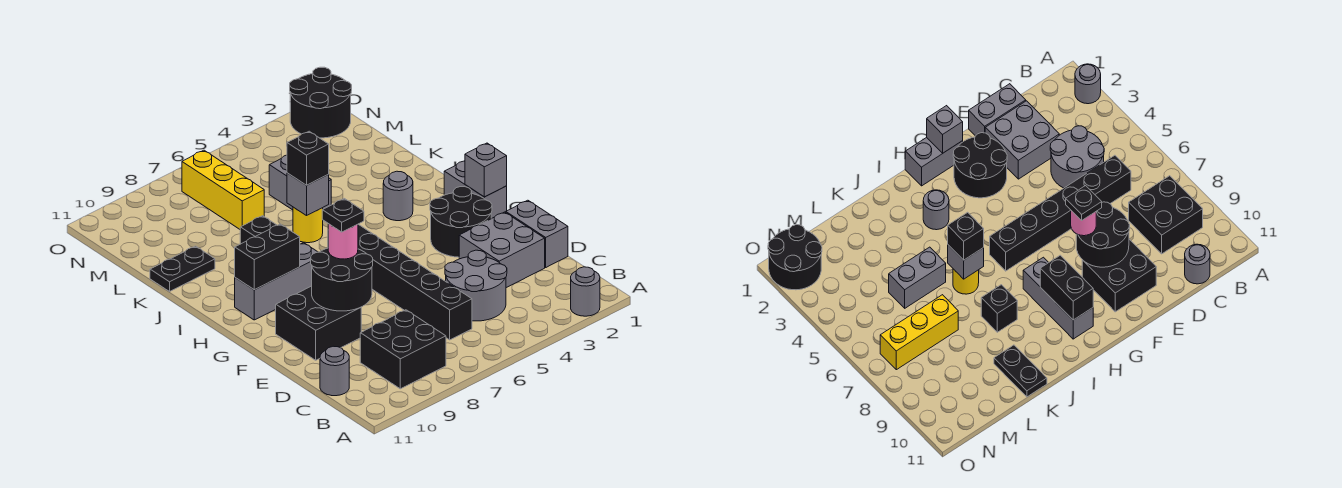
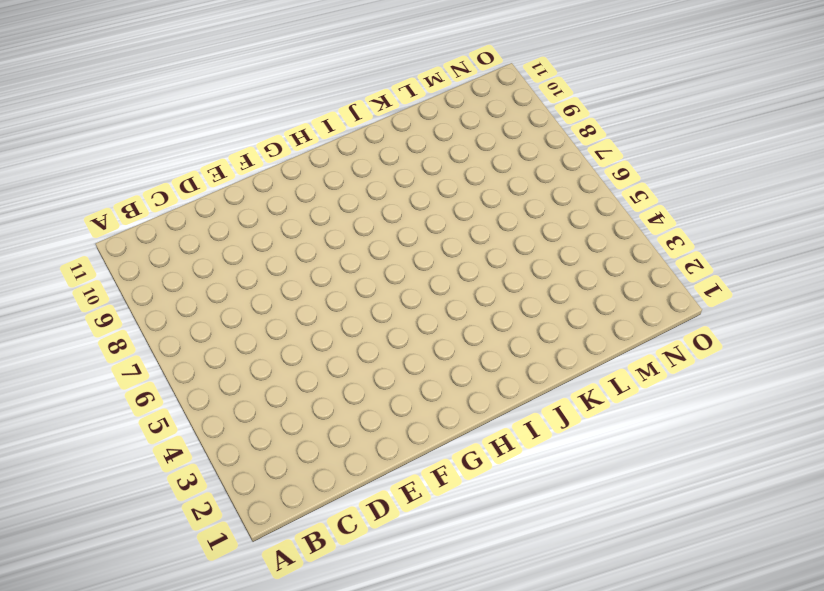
none -> grey round brick A2 level 1
none -> black brick B8:C9 level 1
none -> grey round brick C4:D5 level 1

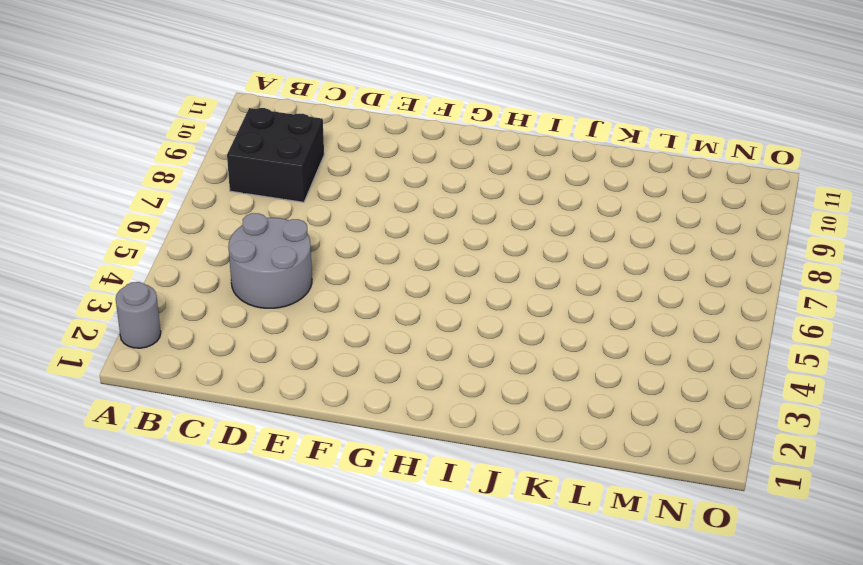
none -> black brick C6:H6 level 1
none -> grey round brick C11 level 1
none -> grey brick D1:E1 level 1

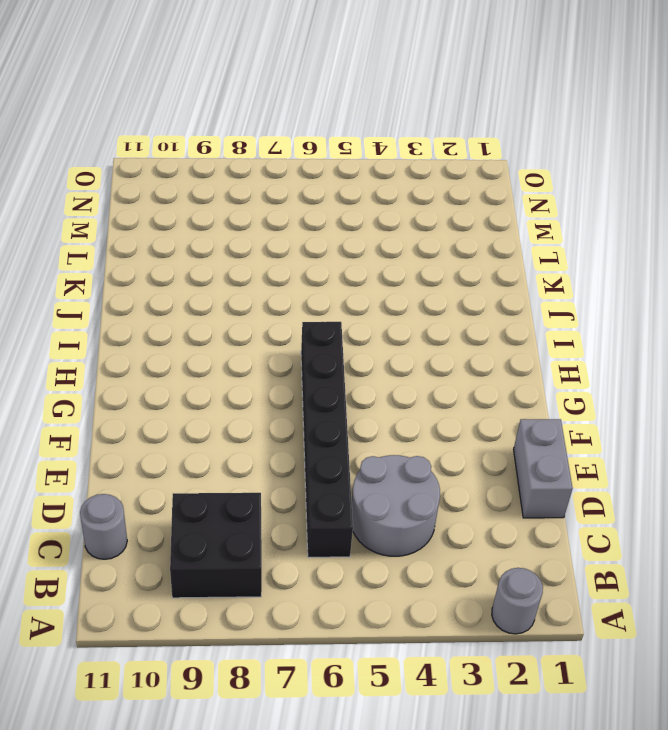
none -> grey brick D2:E3 level 1
none -> black brick E9:F10 level 1
none -> black round brick F2:G3 level 1

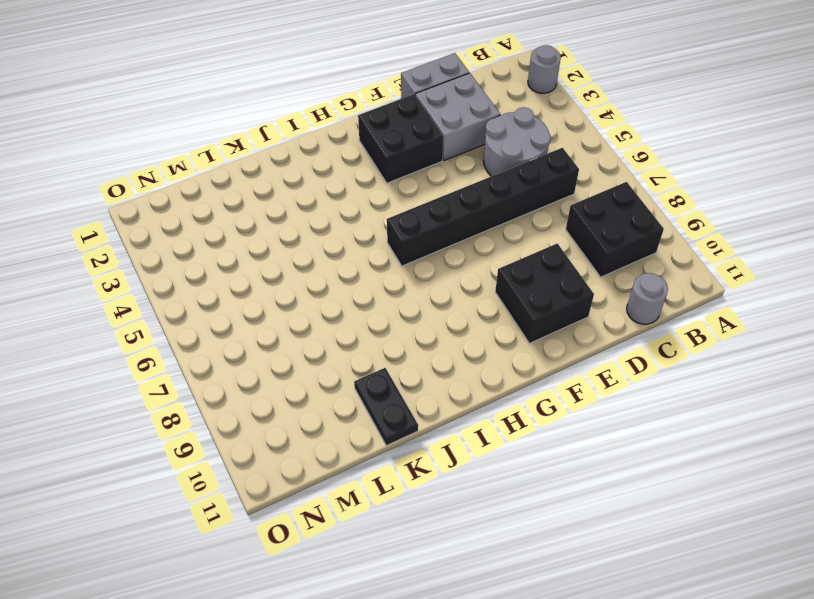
black brick F2:G3 level 1 -> black round brick F2:G3 level 1
none -> grey brick G1:H1 level 1
none -> grey brick H8:H10 level 1
none -> grey round brick I3 level 1

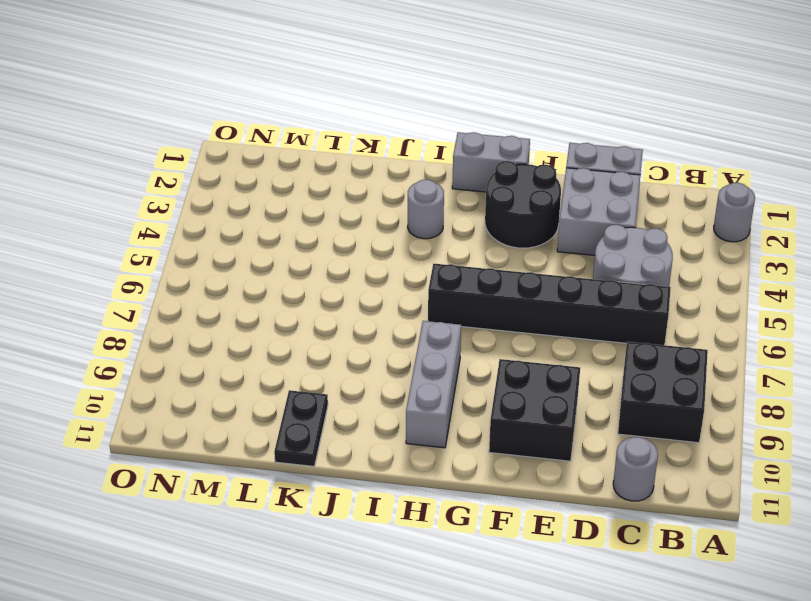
none -> yellow round brick J6 level 1
none -> black brick J8 level 1
none -> grey brick K5:L5 level 1

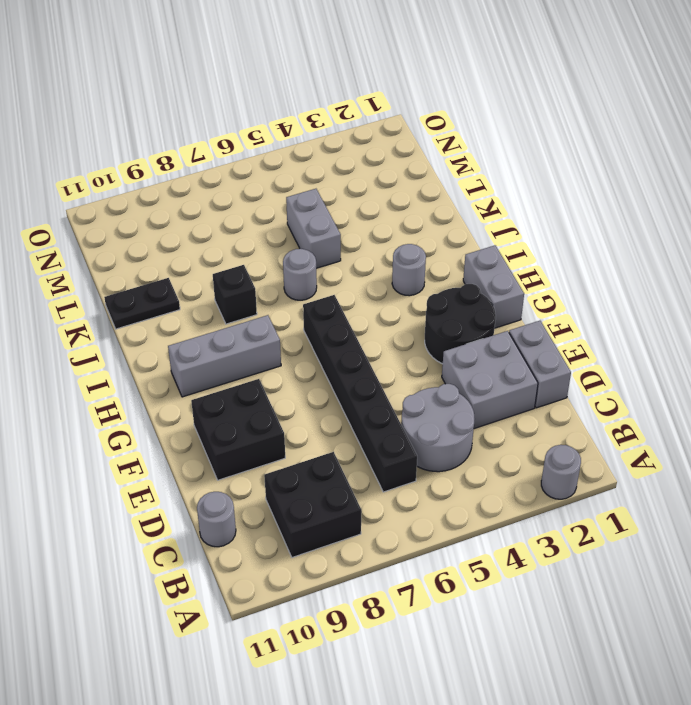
grey round brick J6 level 1 -> yellow round brick J6 level 1
none -> yellow brick L7:N7 level 1
none -> black round brick N1:O2 level 1
none -> black round brick E8:F9 level 2

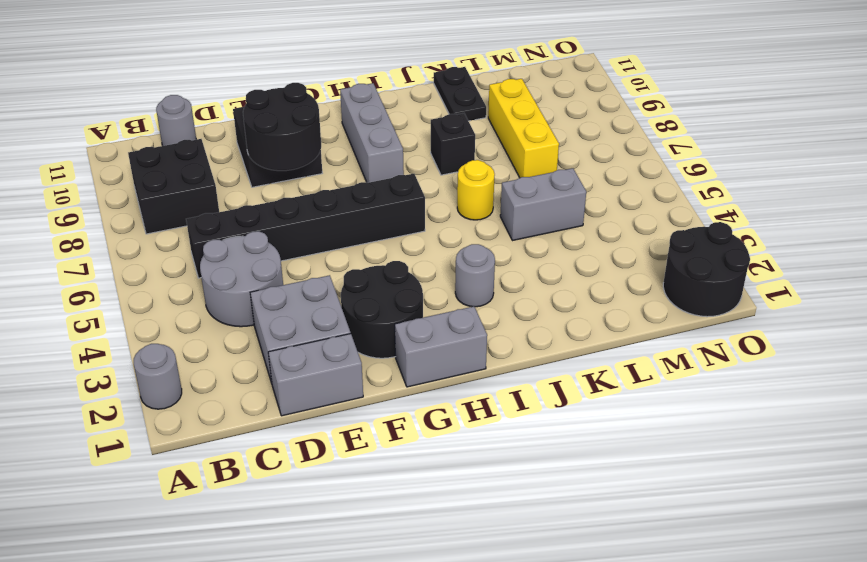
yellow brick L7:L9 level 1 -> yellow brick L7:N7 level 1
none -> grey brick G1 level 2
none -> black brick H9:H10 level 2
none -> grey brick J6 level 2

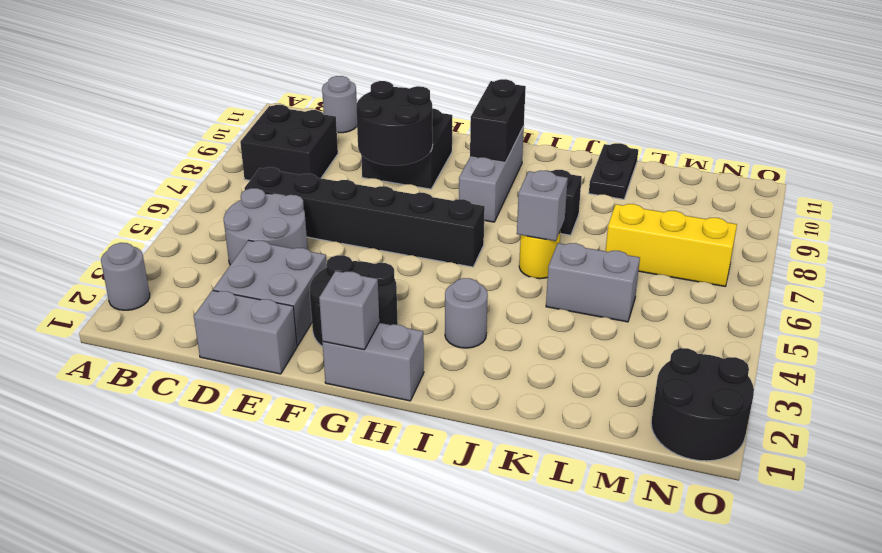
none -> pink round brick F8 level 3
none -> black brick J6 level 3
none -> black plate F8 level 4

